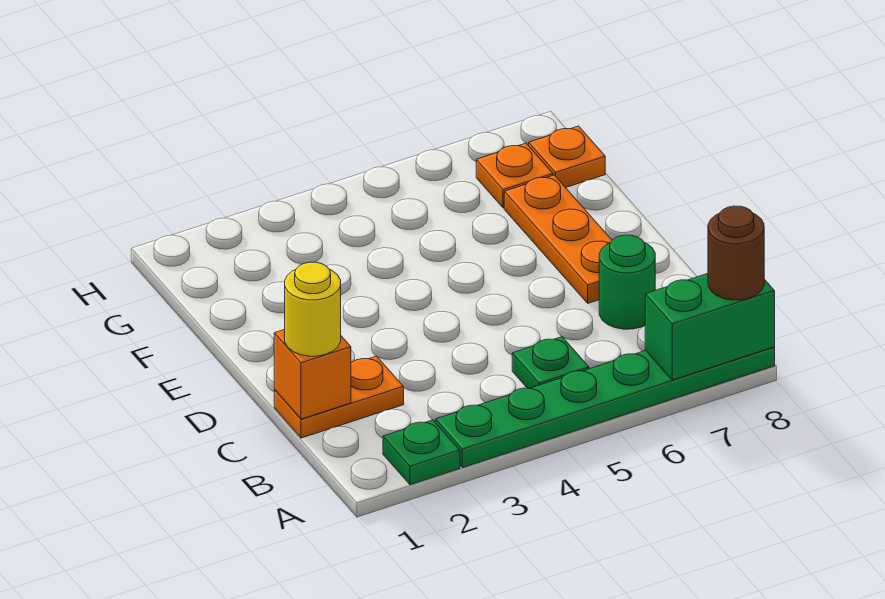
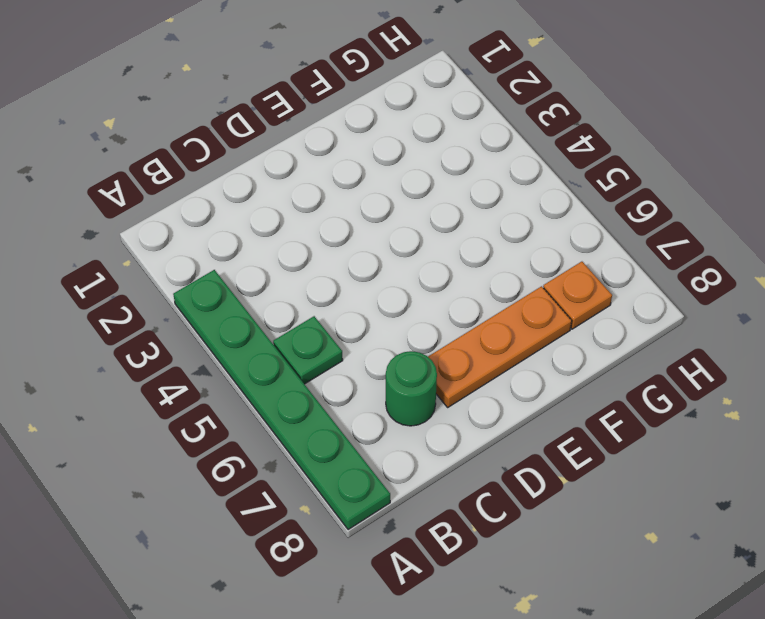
none -> green plate A2 level 1
none -> orange plate C1:C2 level 1
none -> orange plate G8 level 1

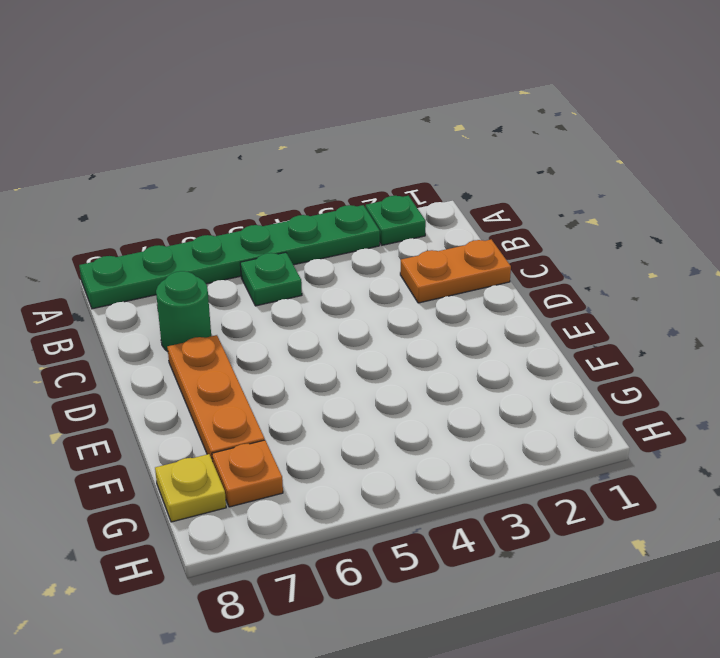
yellow plate G8 level 1 -> orange plate G8 level 1
none -> green brick A7:A8 level 2
none -> orange brick C1 level 2
none -> brown round brick A8 level 3

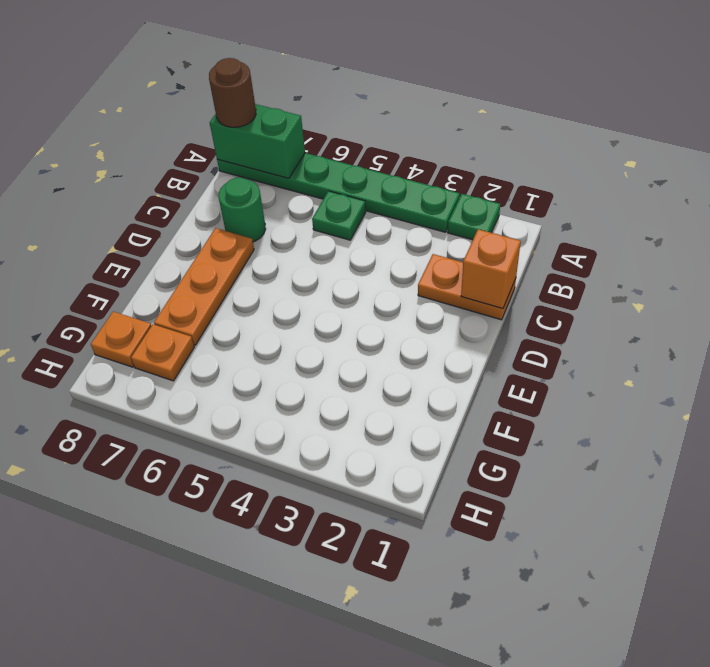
none -> yellow round brick C1 level 3

